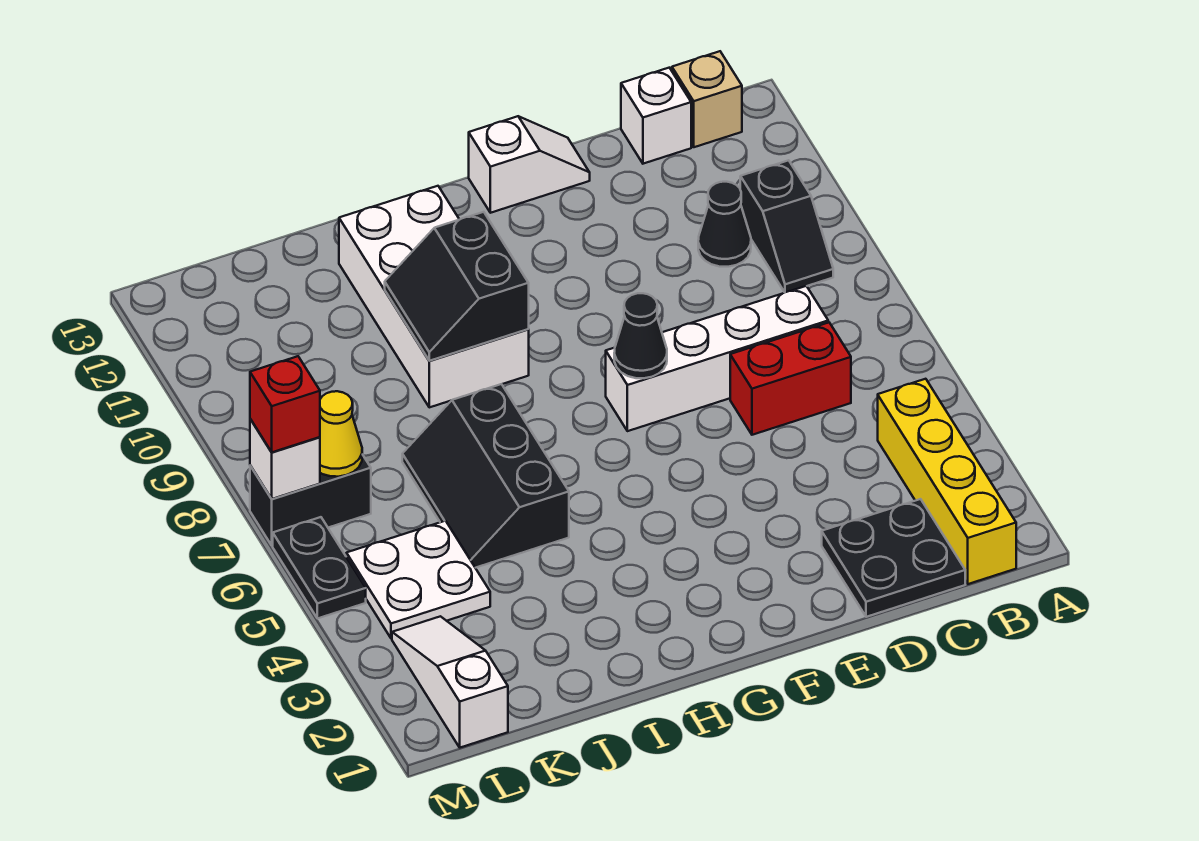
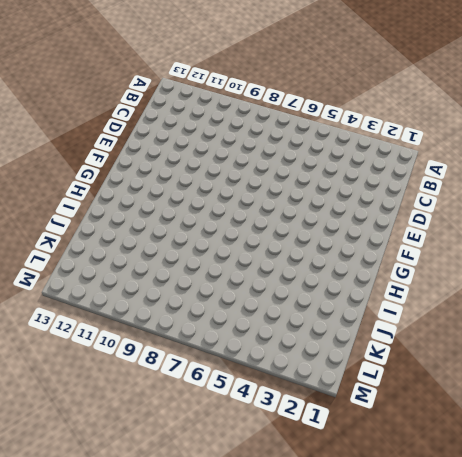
none -> yellow brick B1:B4 level 1
none -> black slope B9:B10 level 1 top 10
none -> tan brick B13 level 1

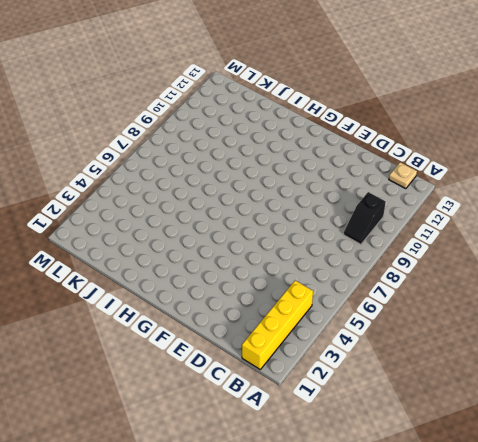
tan plate B13 level 1 -> tan brick B13 level 1
none -> black plate C1:D2 level 1
none -> red brick C6:D6 level 1
none -> white brick C7:F7 level 1

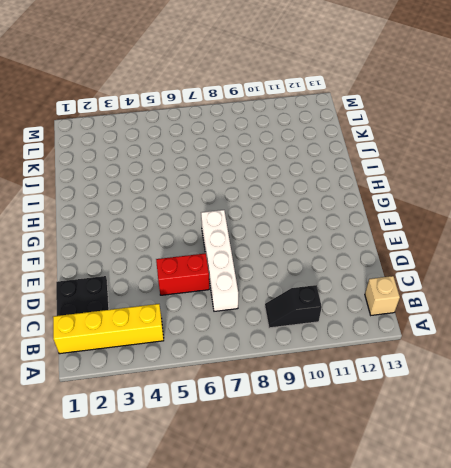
red brick D5:D6 level 1 -> red brick C6:D6 level 1
none -> black cone C10 level 1
none -> white brick C13 level 1
none -> white slope E13:F13 level 1 top F

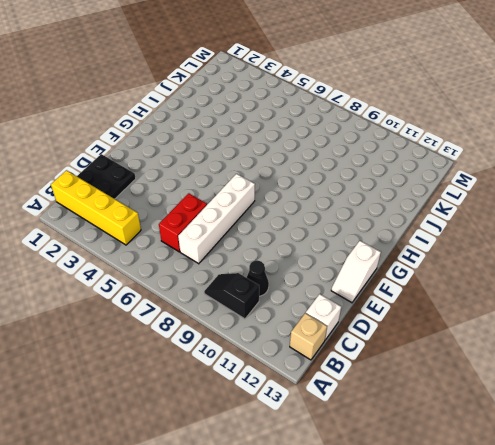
none -> white brick H9:I12 level 1
none -> black slope I5:J7 level 1 top I
none -> white plate K4:L5 level 1

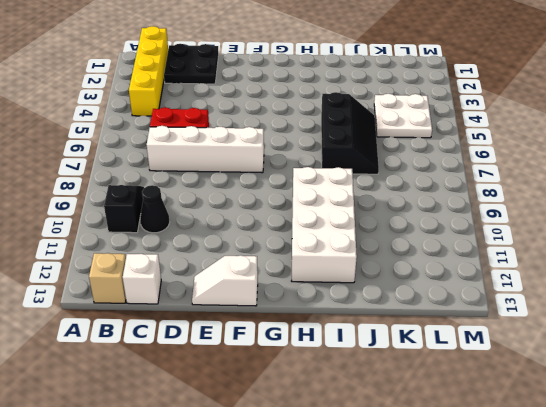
none -> white slope L1:L3 level 1 top 1
none -> black brick L7:M7 level 1
none -> black plate M5:M6 level 1

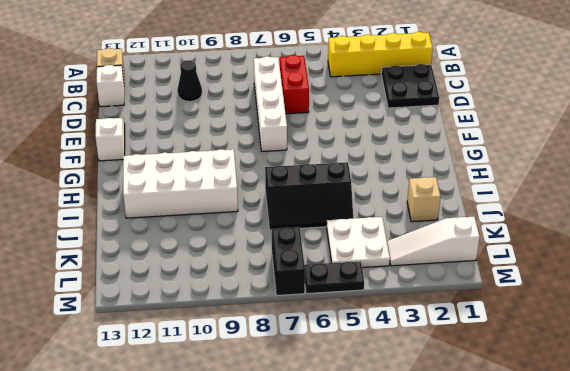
tan brick J2 level 1 -> none
none -> black slope B9:B10 level 1 top 10
none -> black cone F7 level 2
none -> black slope H9:I10 level 2 top H

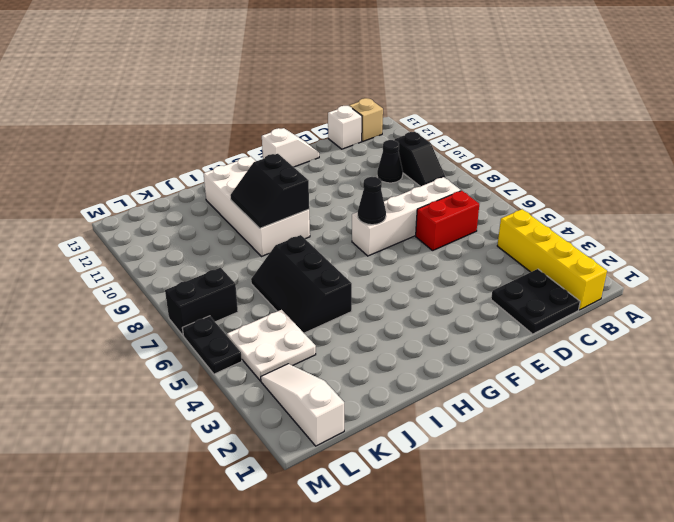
none -> yellow cone L7 level 2
none -> white brick M7 level 2
none -> red brick M7 level 3

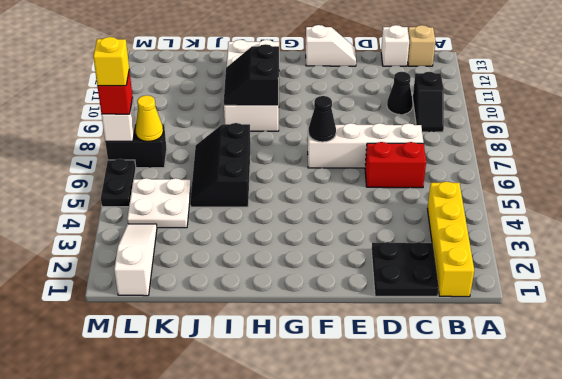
yellow brick M7 level 4 -> none

